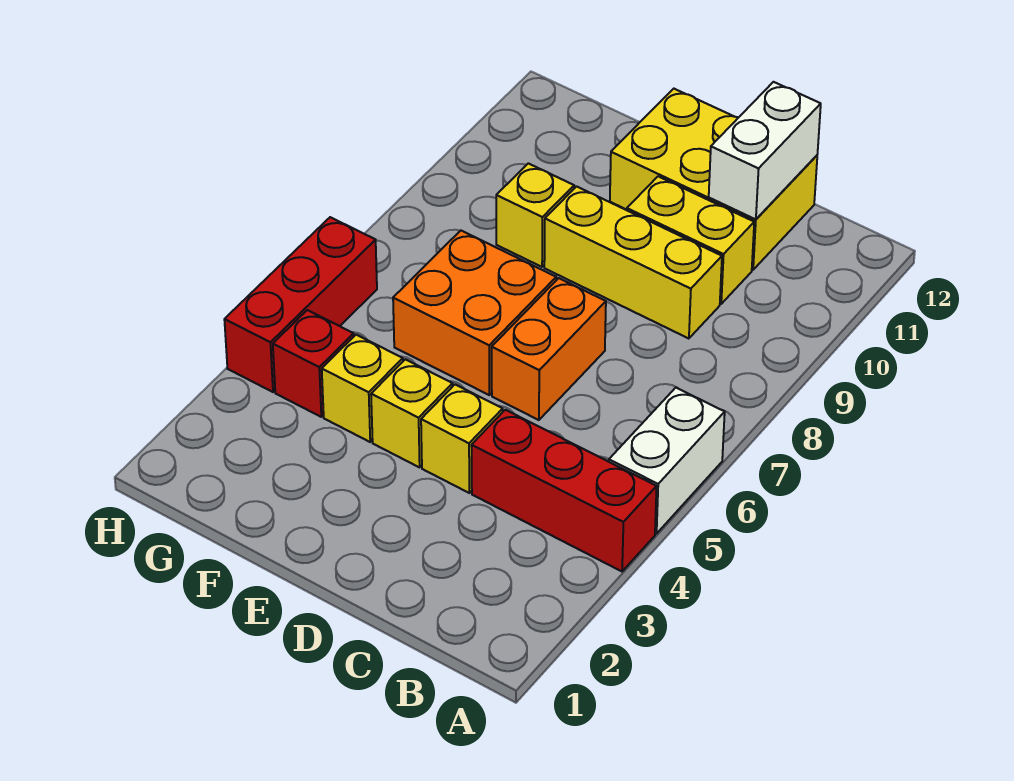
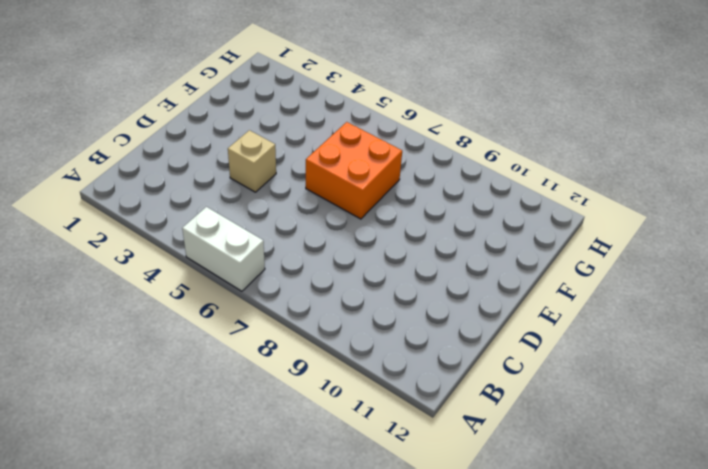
tan brick D4 level 1 -> yellow brick D4 level 1
none -> red brick A4:C4 level 1
none -> yellow brick C9:E9 level 1
none -> yellow brick C10:D10 level 1

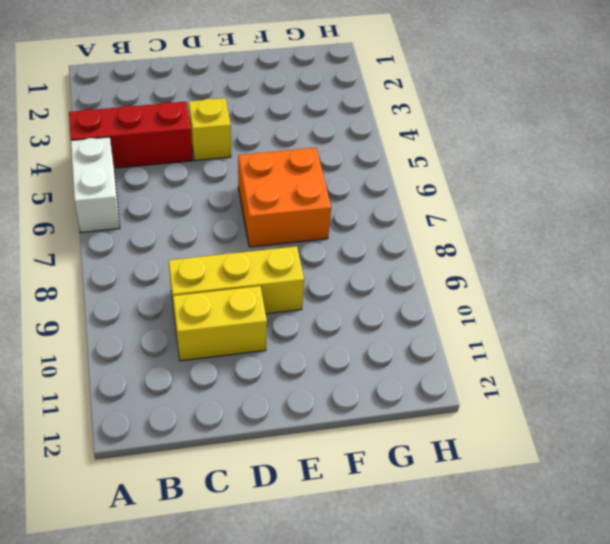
none -> yellow brick C11:E12 level 1
none -> orange brick D6:D7 level 1
none -> yellow brick E4 level 1

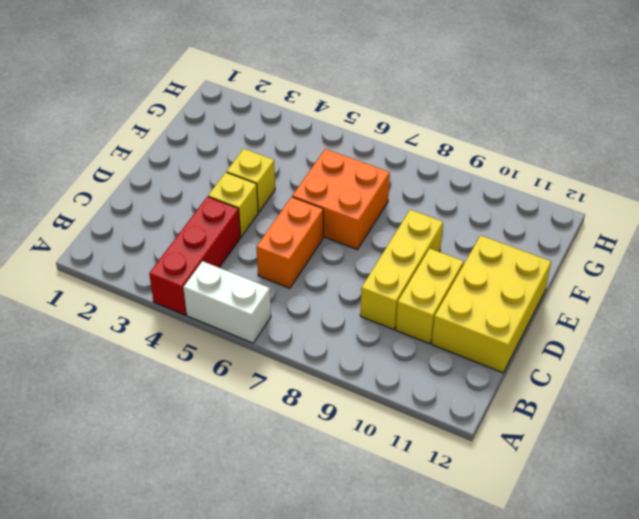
orange brick C6:D6 level 1 -> orange brick D6:D7 level 1
none -> yellow brick F4 level 1
none -> yellow brick F9 level 1
none -> red brick G4 level 1

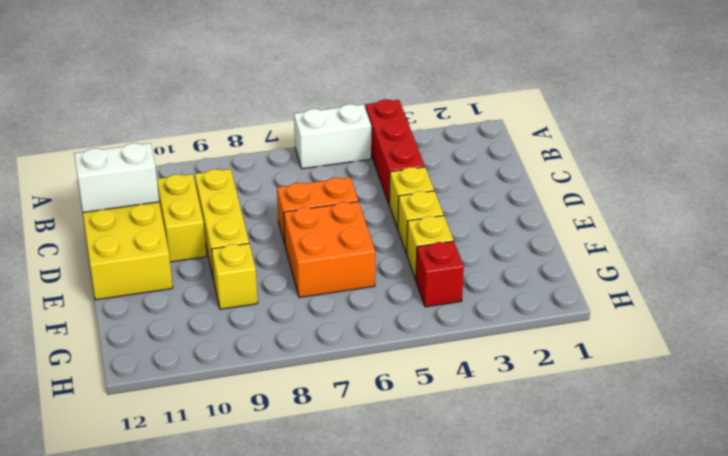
none -> red brick H4:H6 level 1

